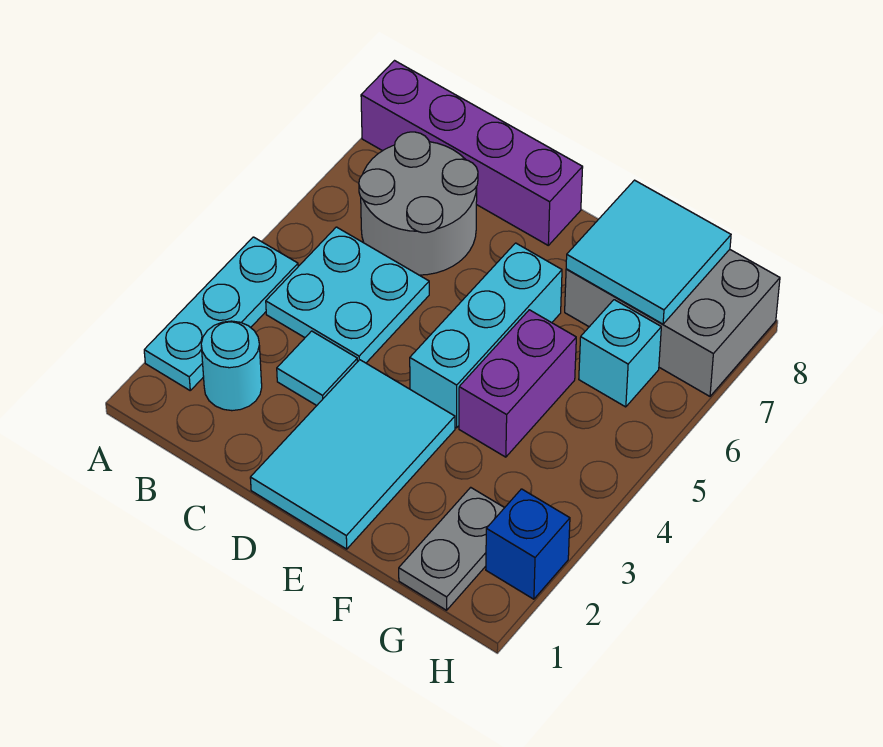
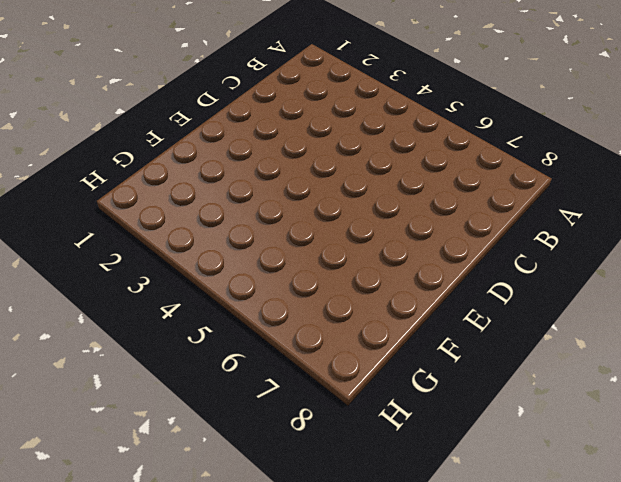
none -> cyan plate A2:A4 level 1
none -> purple brick A8:D8 level 1
none -> cyan round brick B2 level 1

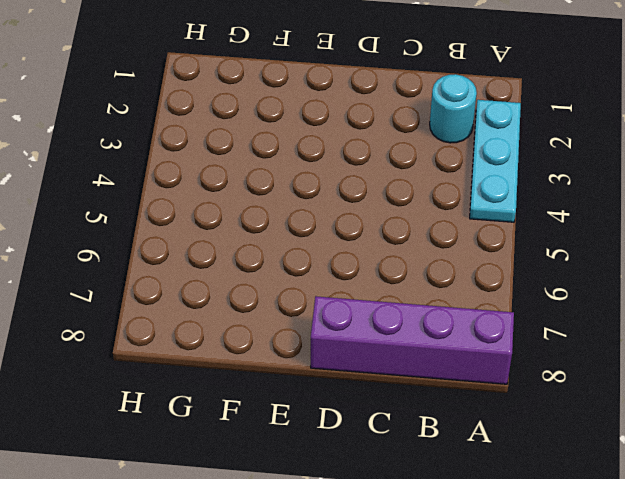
none -> cyan plate B4:C5 level 1
none -> grey round brick B6:C7 level 1
none -> cyan tile C3 level 1

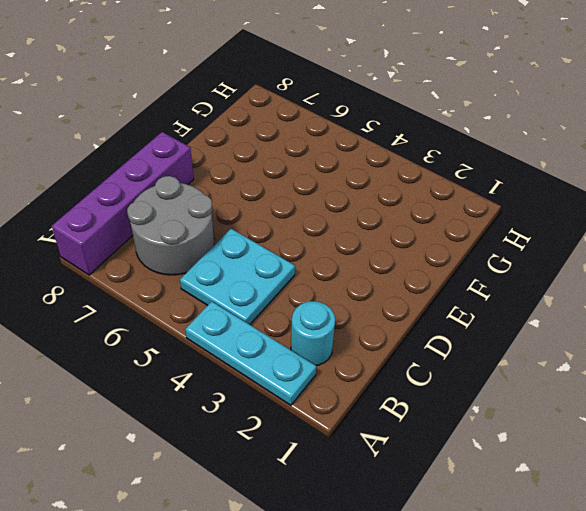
none -> cyan tile C3 level 1
none -> cyan tile D1:E3 level 1
none -> cyan brick E4:E6 level 1

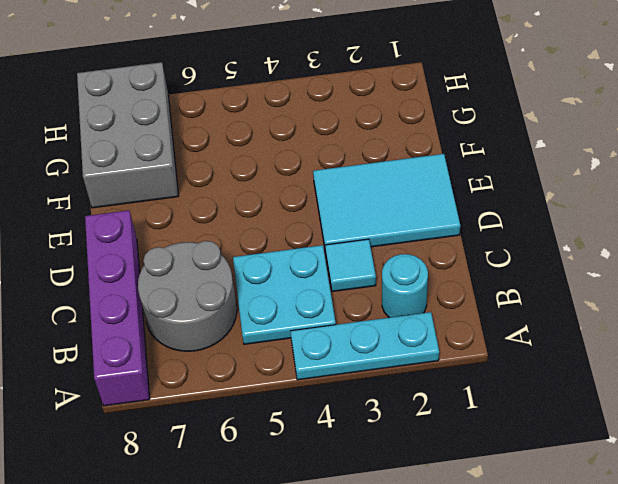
none -> cyan brick E4:E6 level 1
none -> purple brick F4:F5 level 1
none -> grey plate G1:G2 level 1

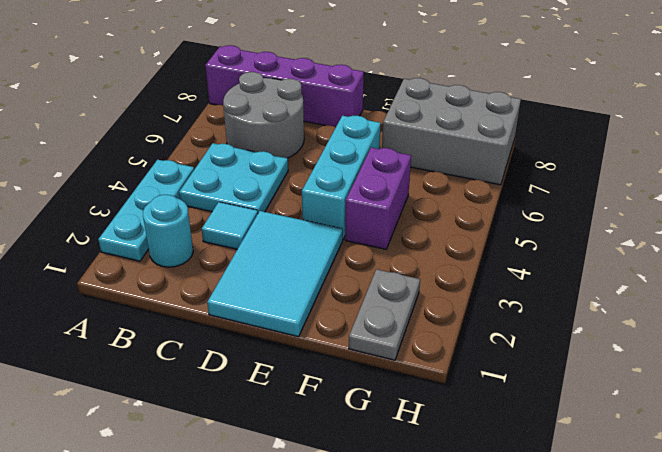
none -> cyan brick G6 level 1
none -> blue brick H2 level 1
none -> cyan tile F7:G8 level 2

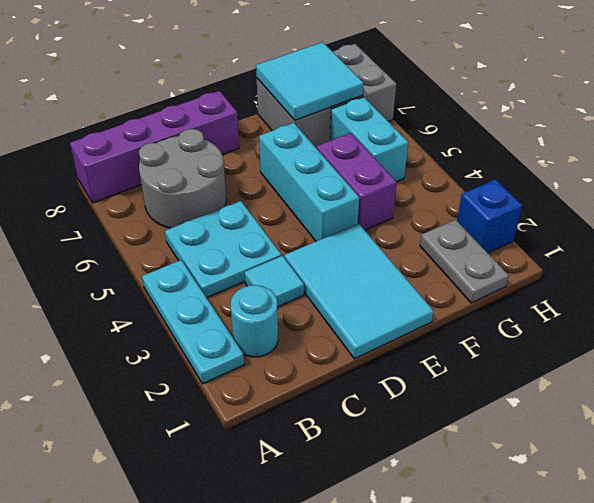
cyan brick G5:G6 level 1 -> cyan brick G6 level 1

